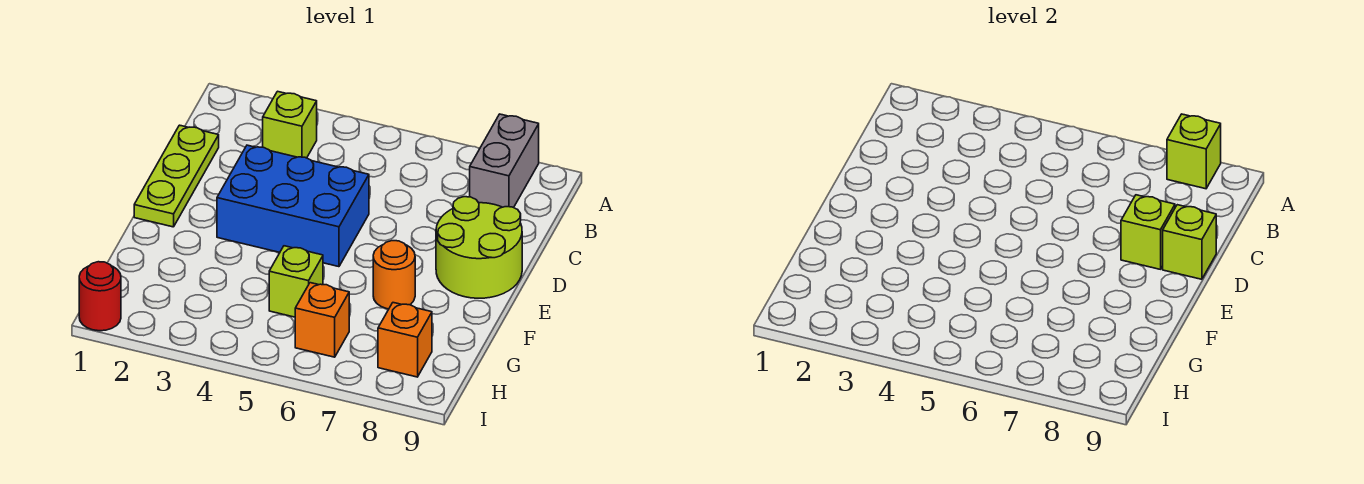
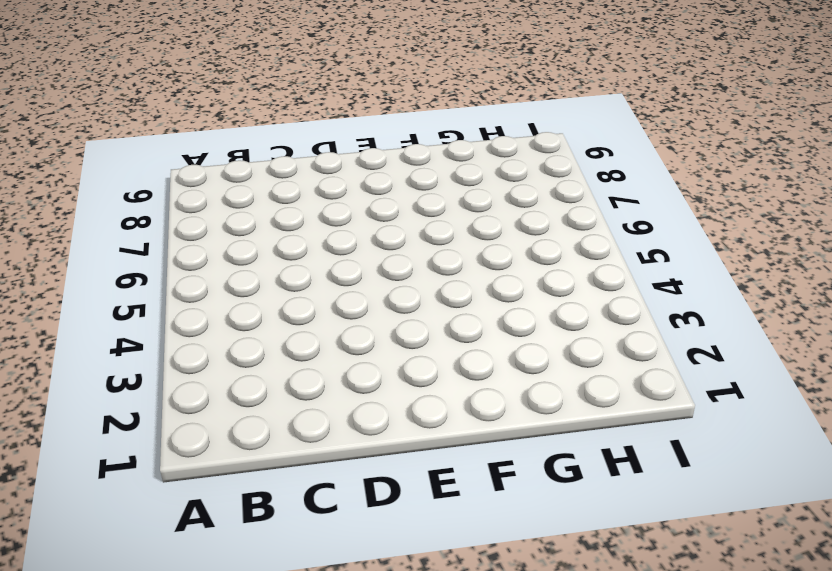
none -> grey brick A8:B8 level 1
none -> lime brick B3 level 1
none -> lime plate C1:E1 level 1

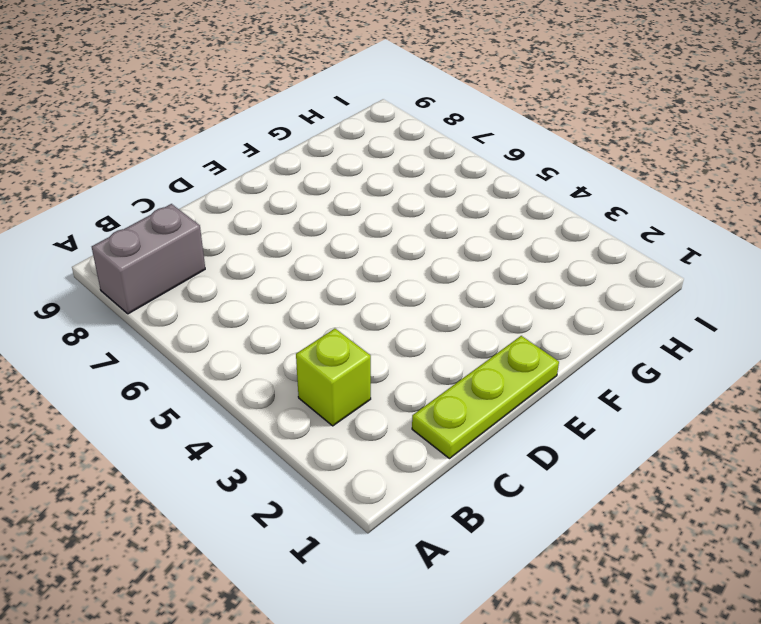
none -> blue brick D3:E5 level 1
none -> lime round brick D8:E9 level 1
none -> orange round brick F7 level 1

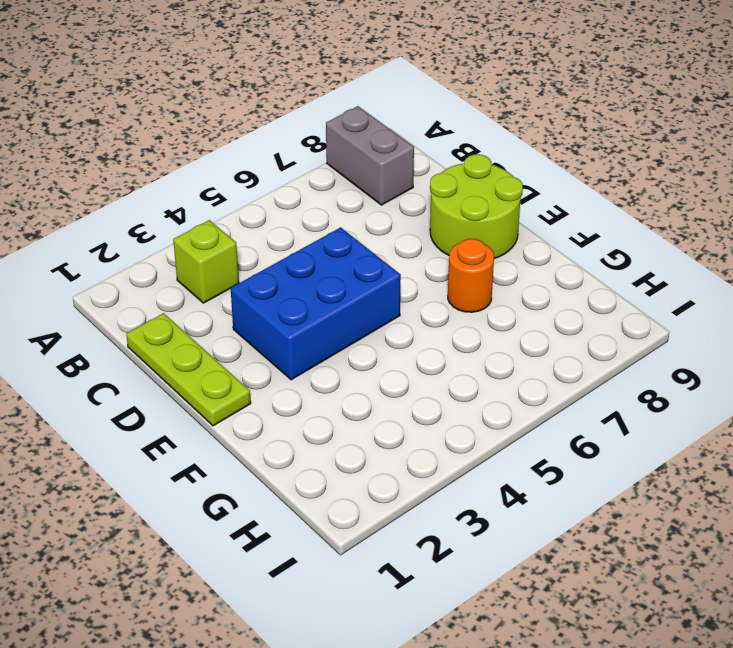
none -> lime brick G5 level 1
none -> orange brick H6 level 1
none -> orange brick H8 level 1

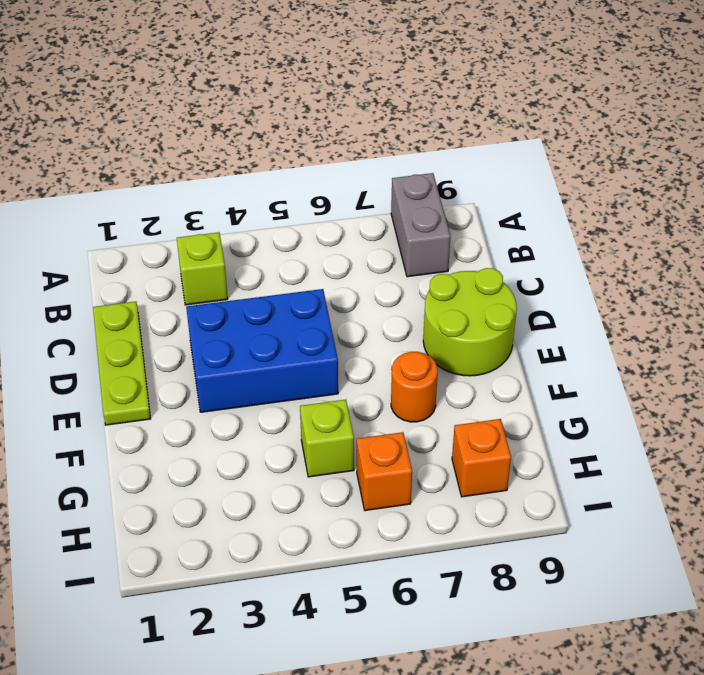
none -> red round brick I1 level 1
none -> lime brick A8 level 2
none -> lime brick D8 level 2

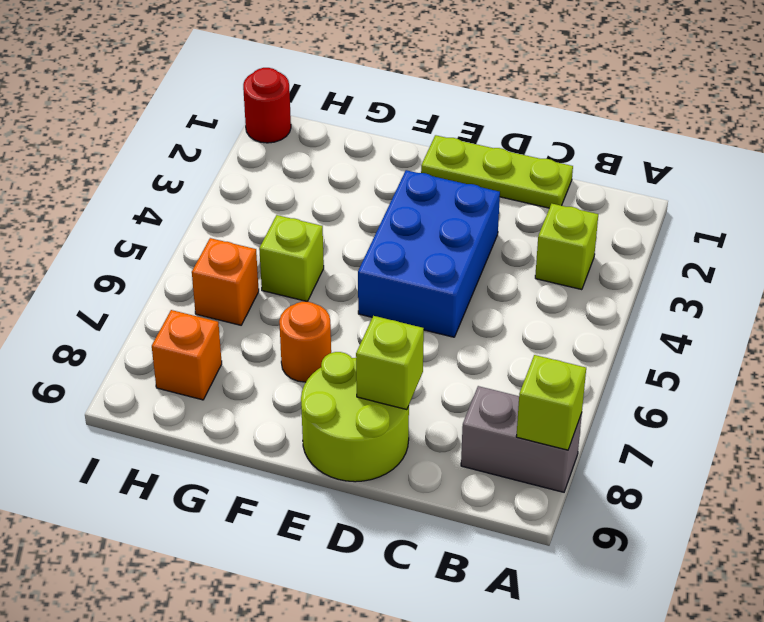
none -> lime brick D9 level 2

